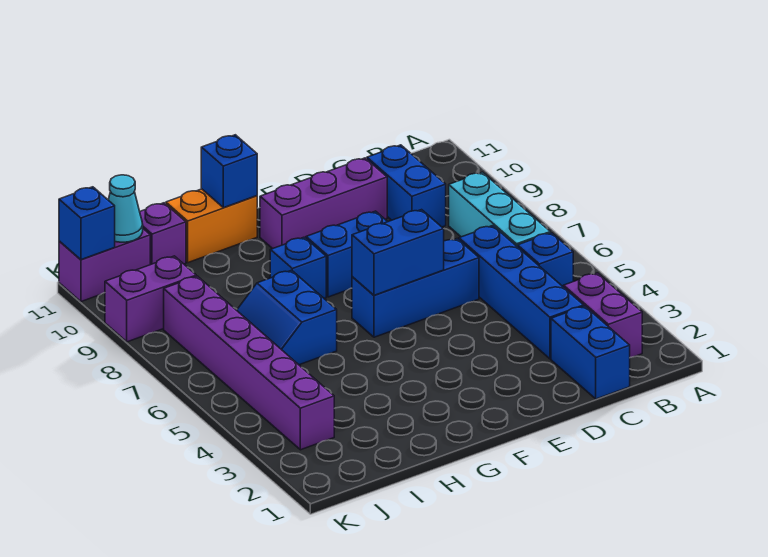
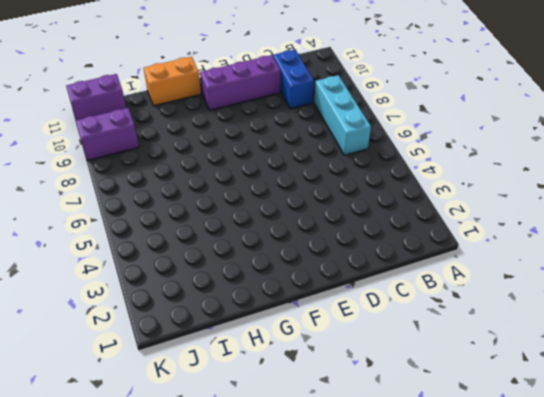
none -> purple brick B2:B3 level 1
none -> blue brick B5 level 1
none -> blue brick C1:C2 level 1

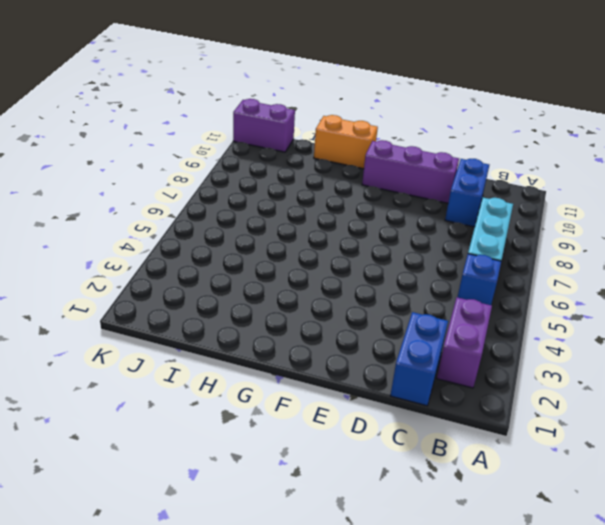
none -> blue brick C3:C6 level 1
none -> blue brick D6:F6 level 1
none -> blue brick E8:F8 level 1

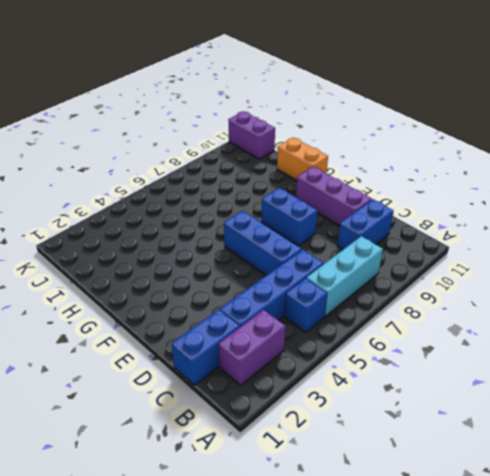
none -> blue brick G8 level 1
none -> blue slope H6:I7 level 1 top H
none -> purple brick I11 level 1

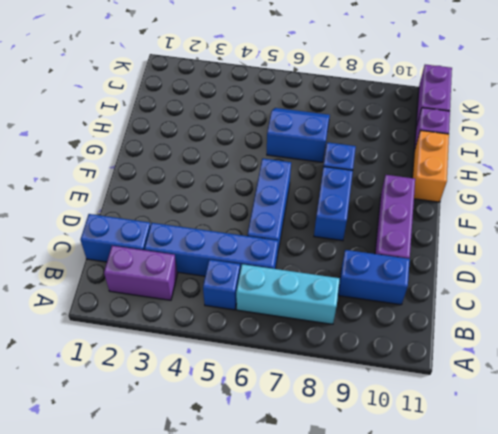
none -> purple brick J3:J8 level 1
none -> purple brick J9:K9 level 1
none -> blue brick E6:F6 level 2

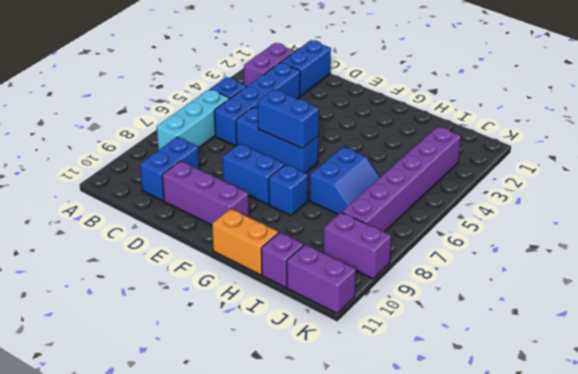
none -> blue brick G11 level 2
none -> cyan cone J11 level 2
none -> blue brick K11 level 2

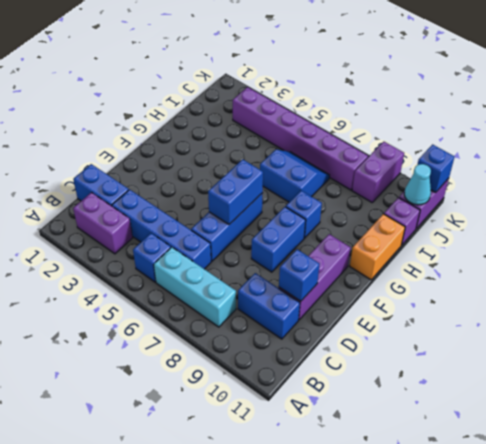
blue brick D10 level 2 -> blue brick G11 level 2

